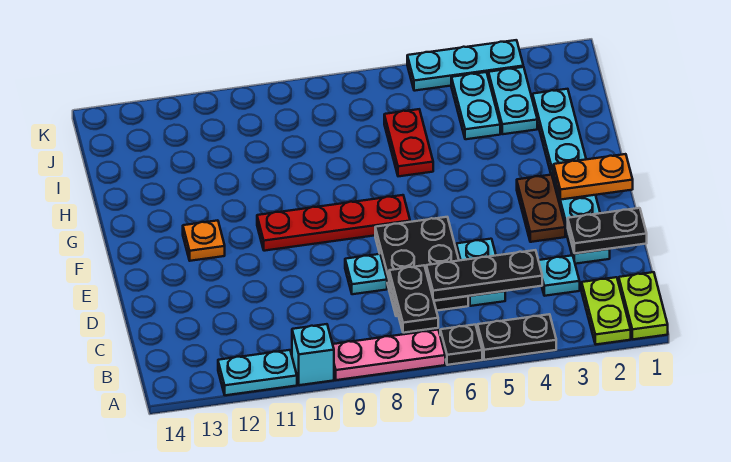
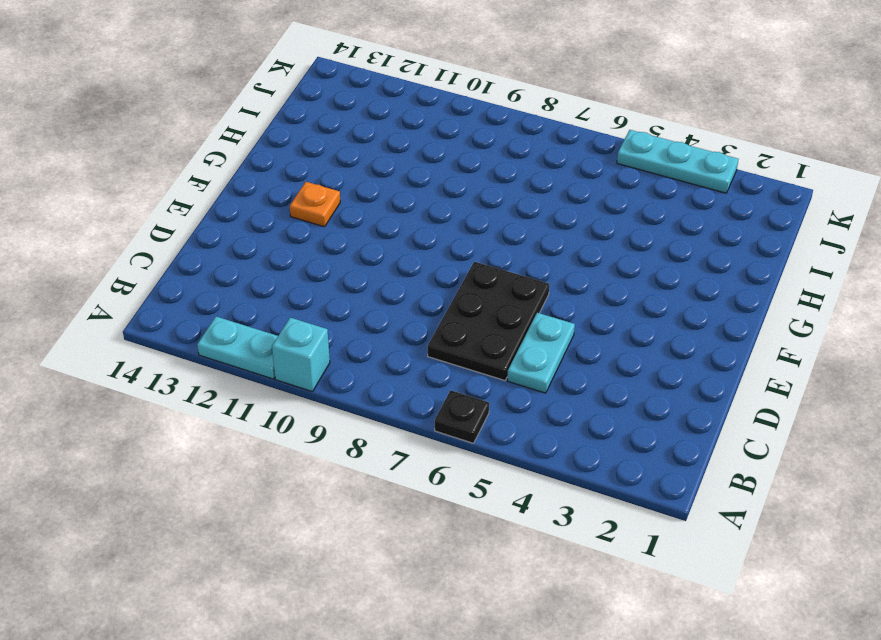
none -> lime plate A1:B1 level 1
none -> lime plate A2:B2 level 1
none -> black plate A4:A5 level 1

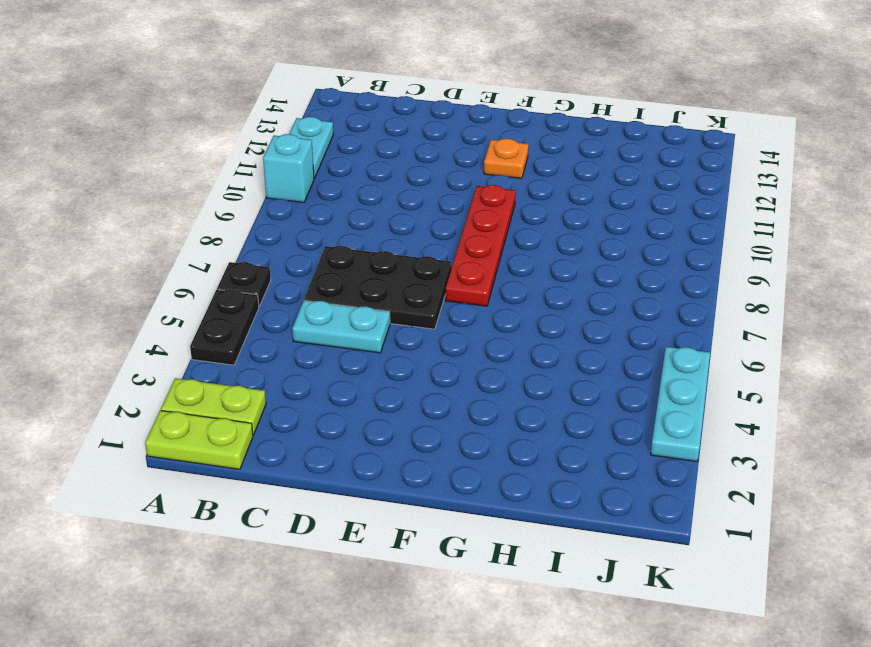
none -> pink plate A7:A9 level 1
none -> cyan plate C3 level 1
none -> cyan plate D2:I2 level 1

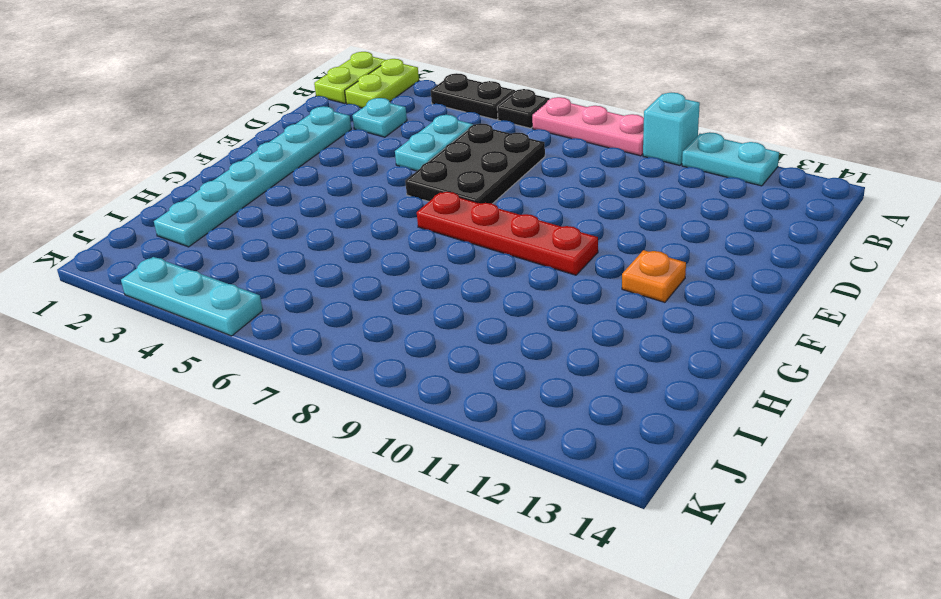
none -> cyan plate D8 level 1
none -> brown plate E3:F3 level 1
none -> red plate H6:I6 level 1

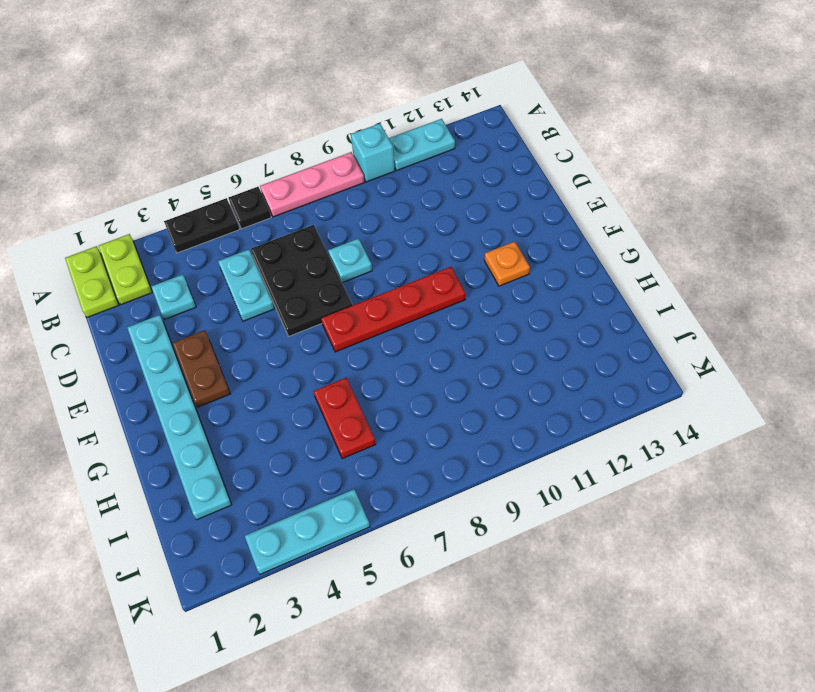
none -> cyan plate I3:J3 level 1
none -> cyan plate I4:J4 level 1
none -> black plate B7:C7 level 2

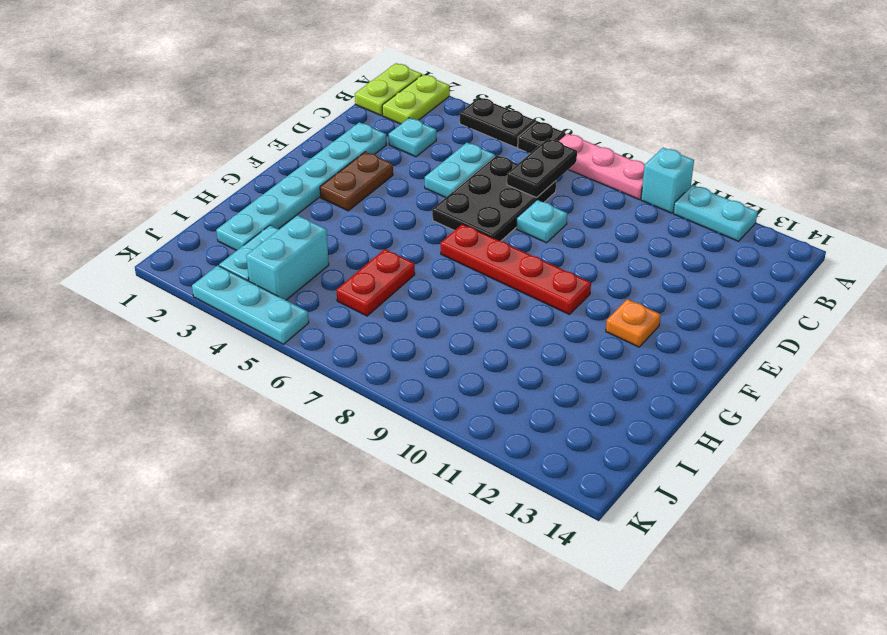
cyan brick I4:J4 level 1 -> cyan plate I4:J4 level 1
none -> black plate C4:C6 level 2
none -> black plate D1:D2 level 2
none -> orange plate F1:F2 level 2

